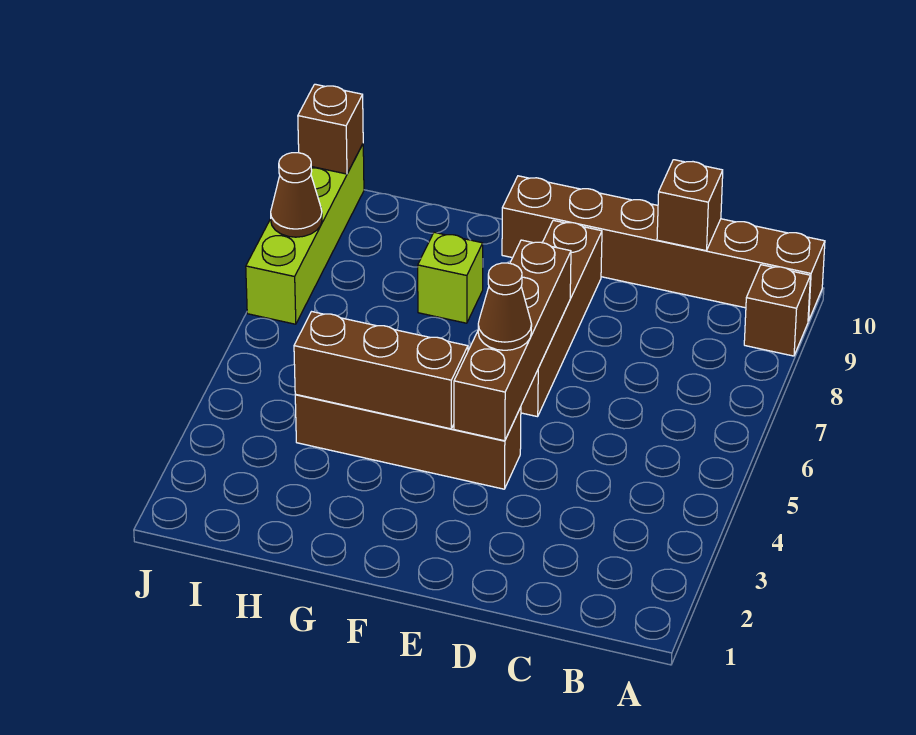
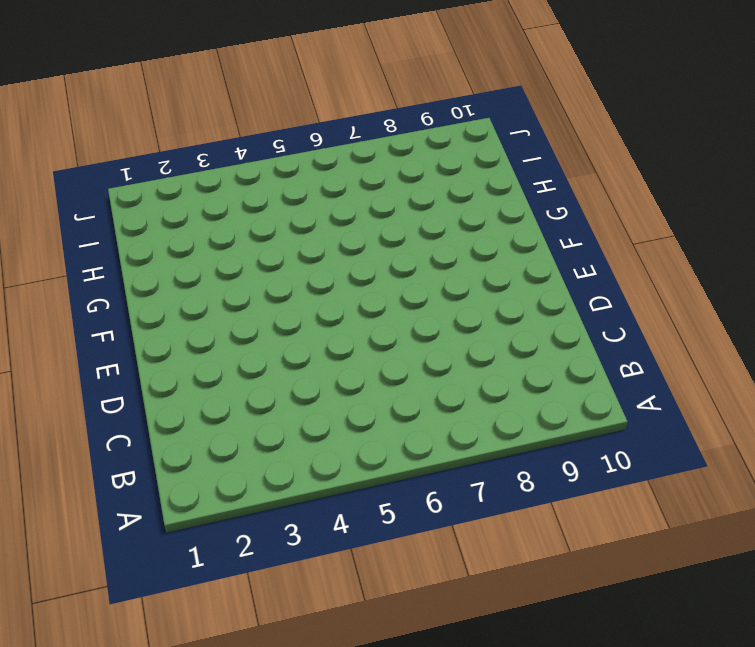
none -> brown brick A9 level 1
none -> brown brick A10:F10 level 1
none -> brown brick E4:H4 level 1

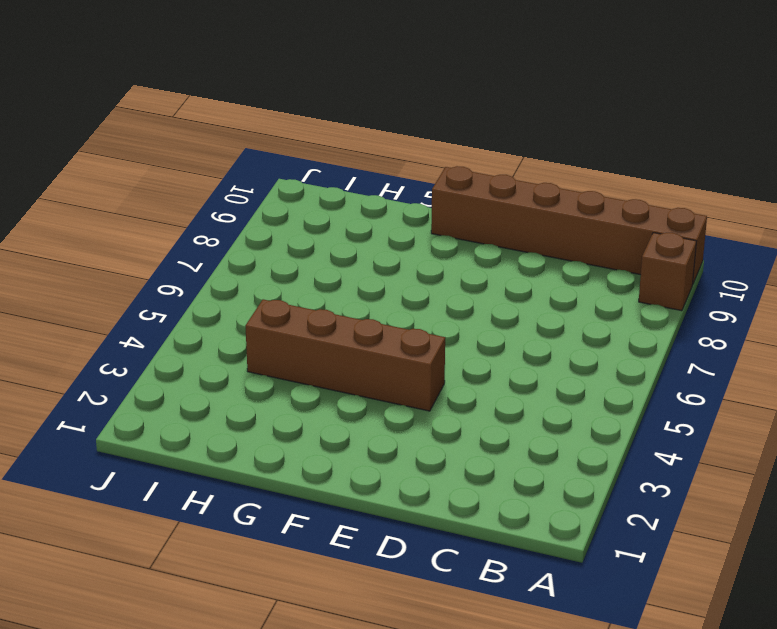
none -> brown brick E6:E9 level 1
none -> lime brick G8 level 1
none -> lime brick J7:J10 level 1

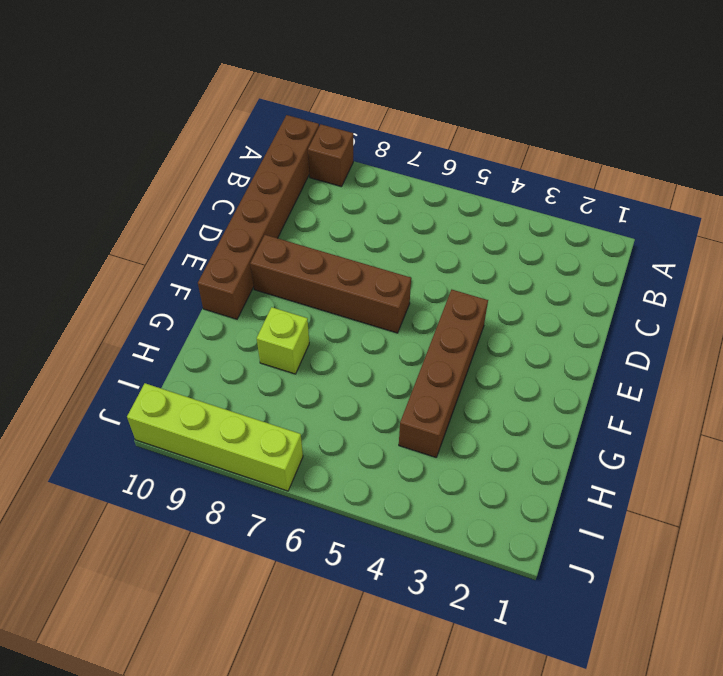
none -> brown brick C10 level 2
none -> brown brick E4:E7 level 2
none -> brown brick F4:H4 level 2

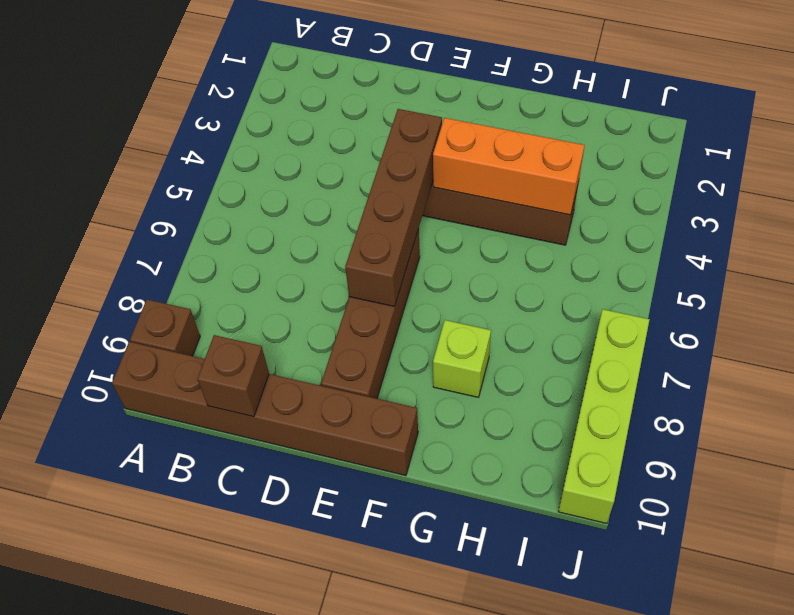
orange brick F4:H4 level 2 -> brown brick F4:H4 level 2
none -> brown cone J8 level 2
none -> brown brick J10 level 2
none -> brown cone E5 level 3

